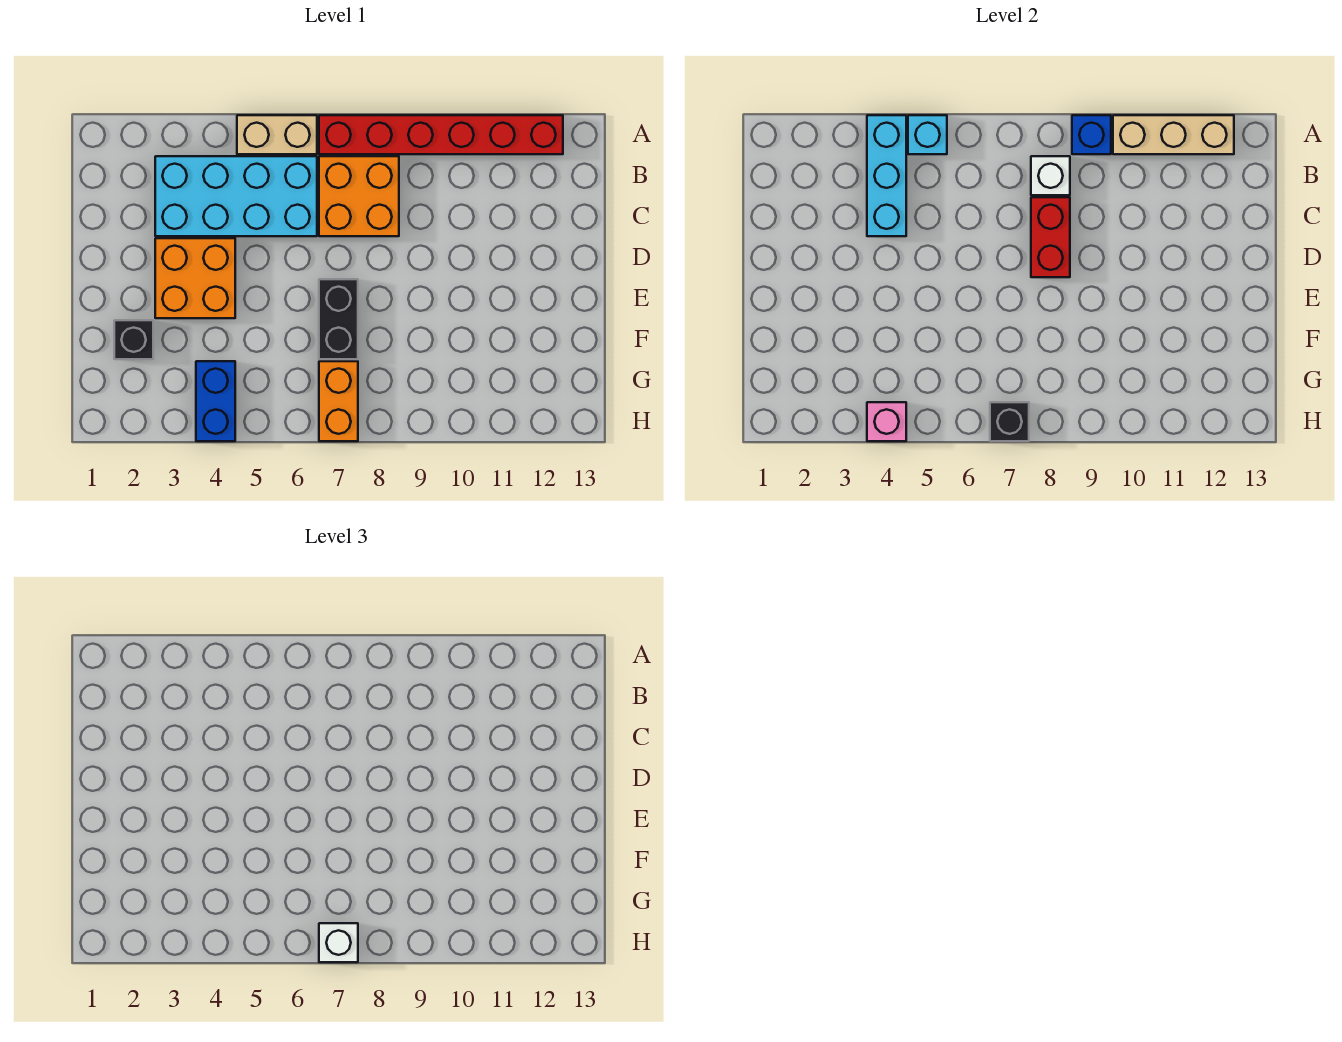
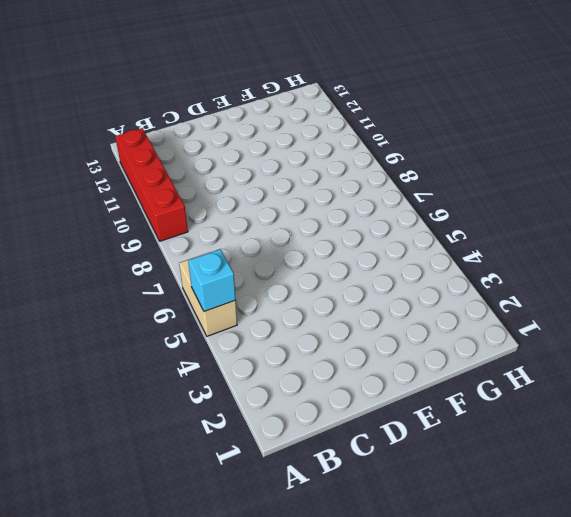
red brick A9:A12 level 1 -> red brick A7:A12 level 1
none -> cyan brick B3:C6 level 1
none -> orange brick B7:C8 level 1
none -> orange brick D3:E4 level 1

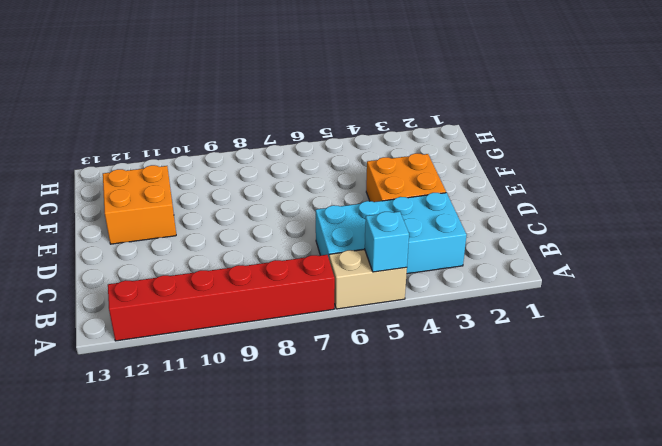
orange brick E11:F12 level 1 -> orange brick B7:C8 level 1
none -> black brick E7:F7 level 1
none -> black brick F2 level 1
none -> blue brick G4:H4 level 1

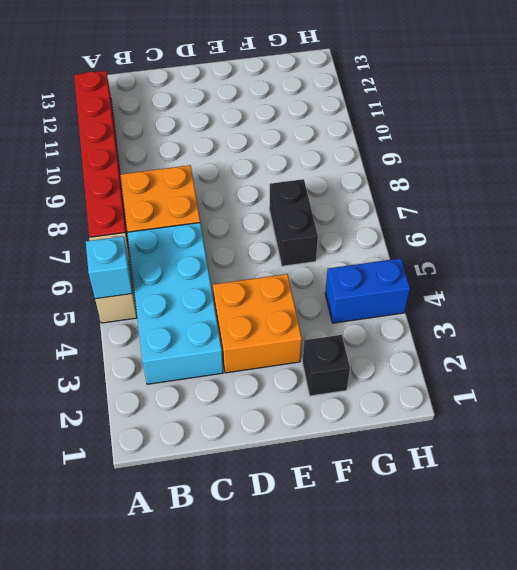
black brick F6:F7 level 1 -> black brick E7:F7 level 1
none -> orange brick G7:H7 level 1
none -> cyan brick A4:C4 level 2
none -> blue brick A9 level 2

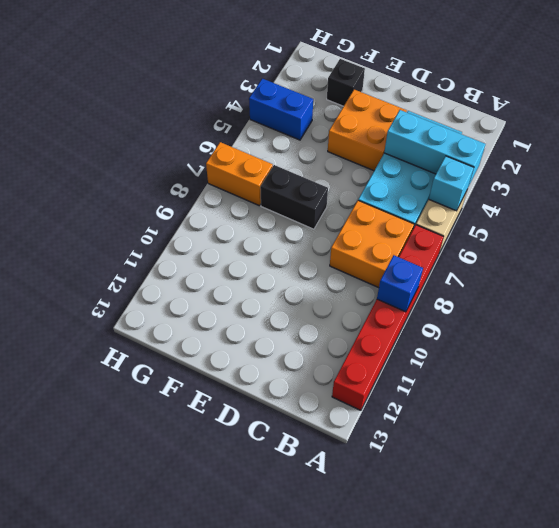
none -> tan brick A10:A12 level 2
none -> white brick B8 level 2
none -> red brick C8:D8 level 2

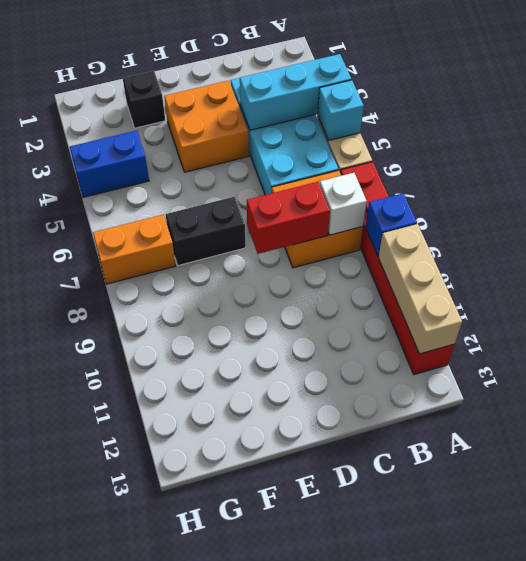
none -> pink brick H4 level 2
none -> black brick H7 level 2
none -> white brick H7 level 3

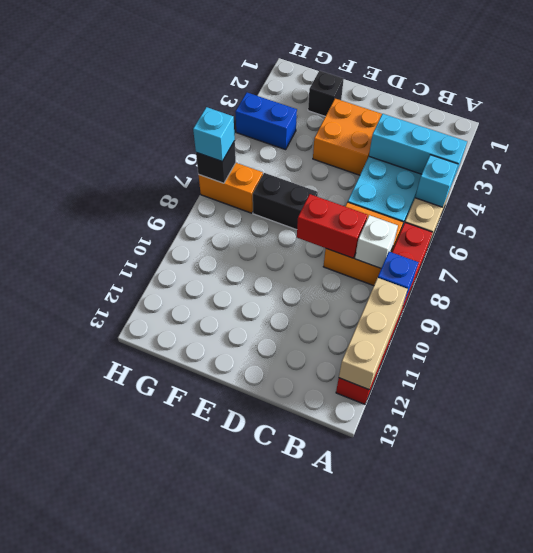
cyan brick H7 level 3 -> white brick H7 level 3
none -> pink brick H4 level 2

